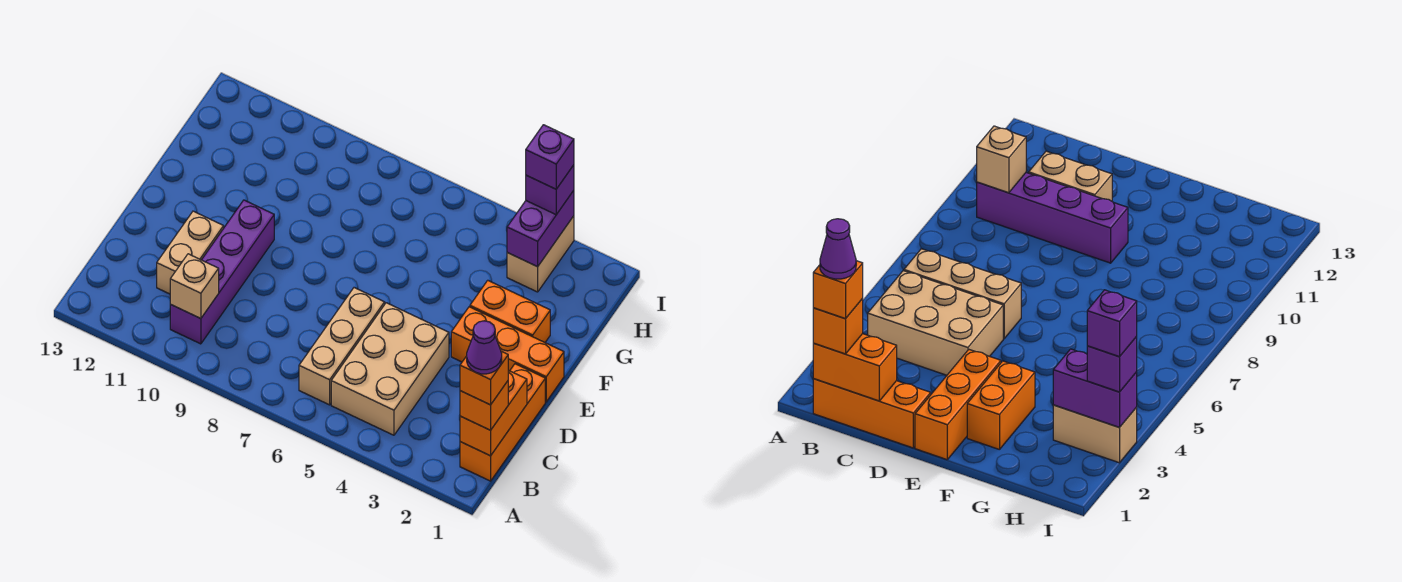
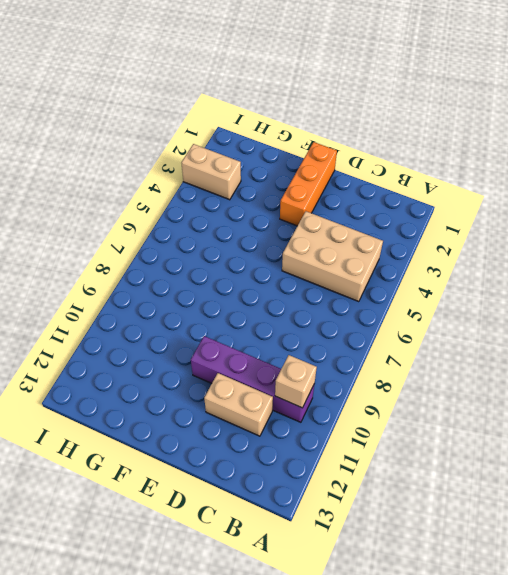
none -> orange brick B1:D1 level 1
none -> tan brick B6:D6 level 1
none -> orange brick F2:F3 level 1

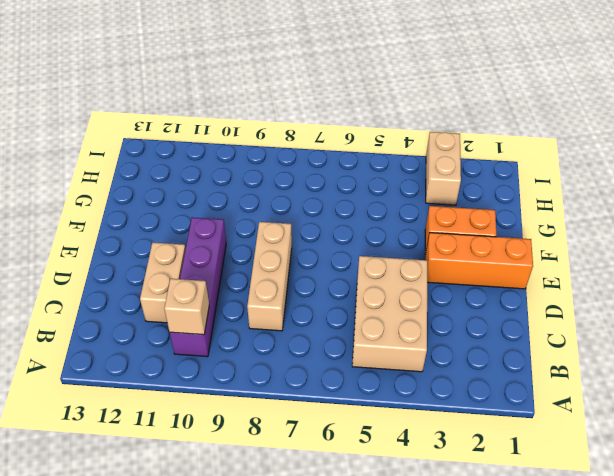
tan brick C8:E8 level 1 -> tan brick B6:D6 level 1
none -> orange brick B1:D1 level 1
none -> orange brick B1:C1 level 2
none -> purple brick H3:I3 level 2

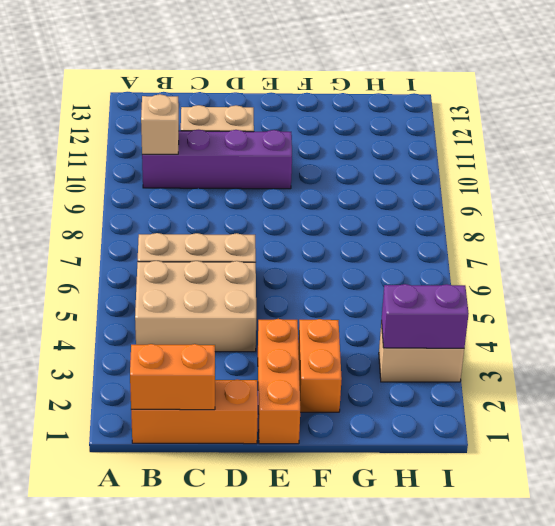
none -> orange brick B1 level 3
none -> purple brick I3 level 3
none -> orange brick B1 level 4

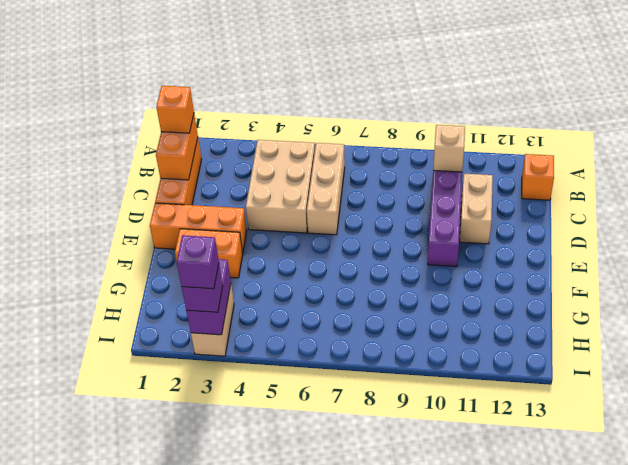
orange brick B13 level 1 -> orange brick B1 level 4
none -> purple cone B1 level 5

